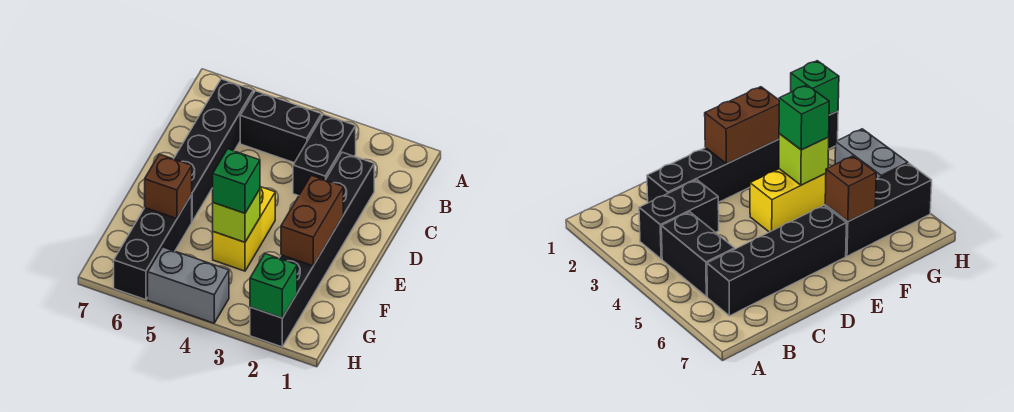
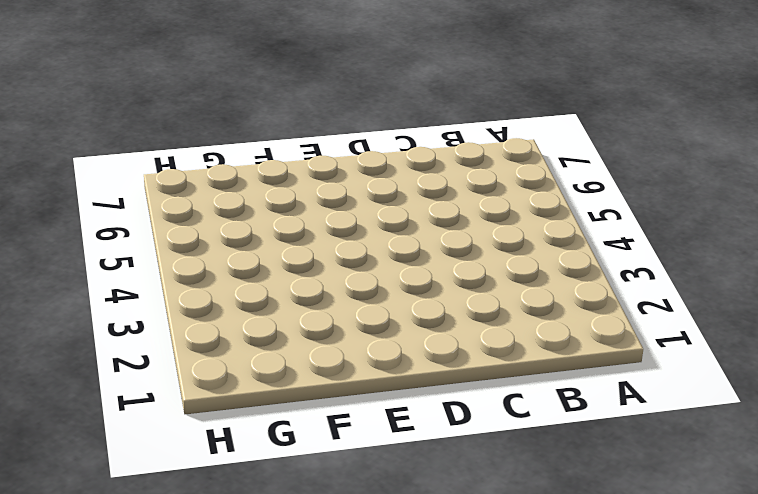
none -> black brick B3:C3 level 1
none -> black brick B4:B5 level 1
none -> black brick B6:E6 level 1

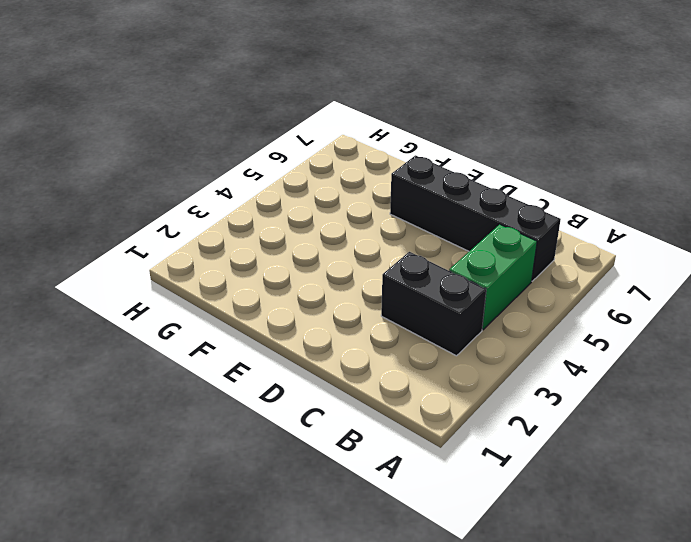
green brick B4:B5 level 1 -> black brick B4:B5 level 1
none -> black brick C2:H2 level 1
none -> yellow brick E4:F4 level 1
none -> black brick F6:H6 level 1

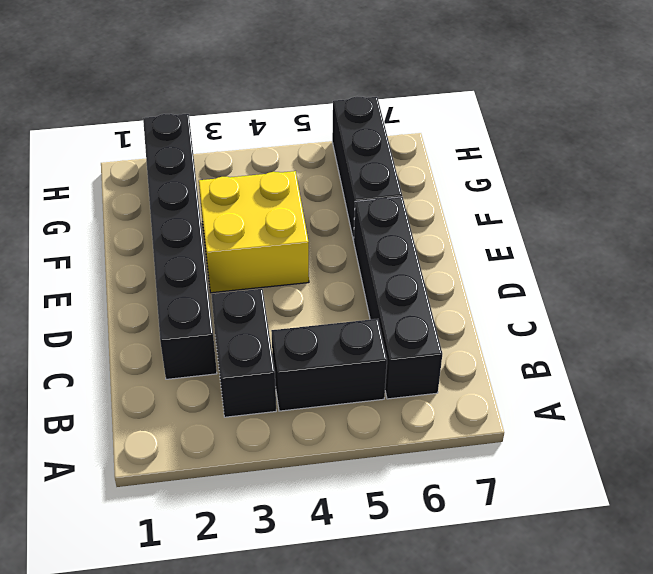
yellow brick E3:F4 level 1 -> yellow brick E4:F4 level 1
none -> grey brick H4:H5 level 1
none -> brown brick E2:F2 level 2
none -> lime brick F4 level 2

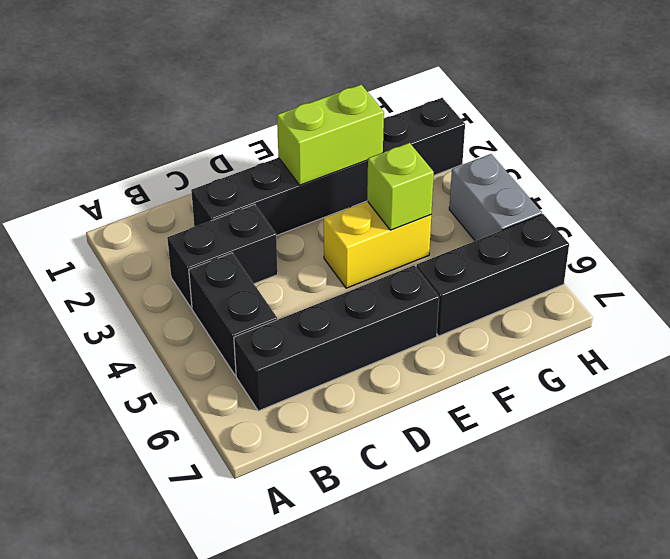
lime brick E2:F2 level 2 -> brown brick E2:F2 level 2
none -> brown brick F6 level 2
none -> green brick H2 level 2
none -> green brick F4 level 3

